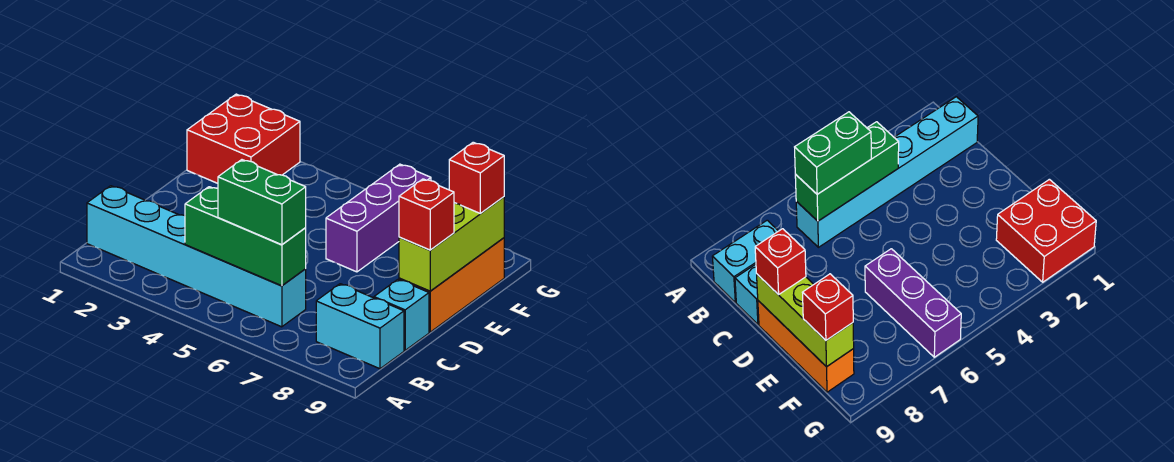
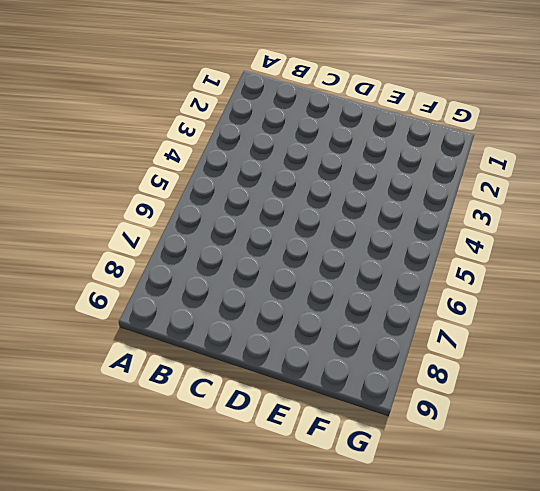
none -> cyan brick B1:B6 level 1
none -> cyan brick B8:B9 level 1

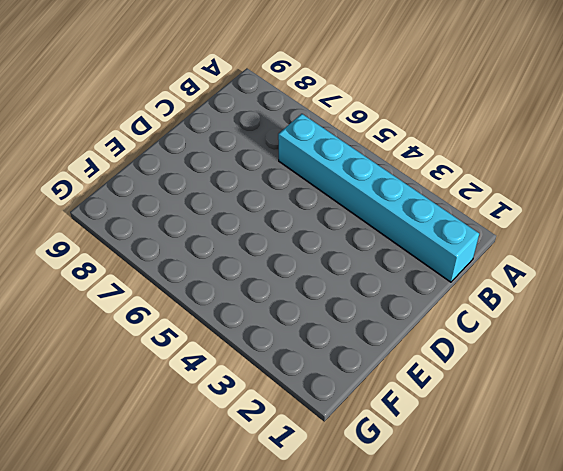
none -> cyan brick B8:B9 level 1
none -> cyan brick C9 level 1

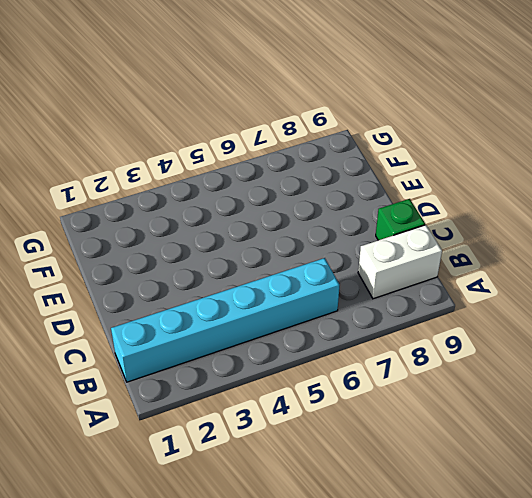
white brick B8:B9 level 1 -> cyan brick B8:B9 level 1
green brick C9 level 1 -> cyan brick C9 level 1
none -> orange brick D9:F9 level 1
none -> purple brick E6:G6 level 1

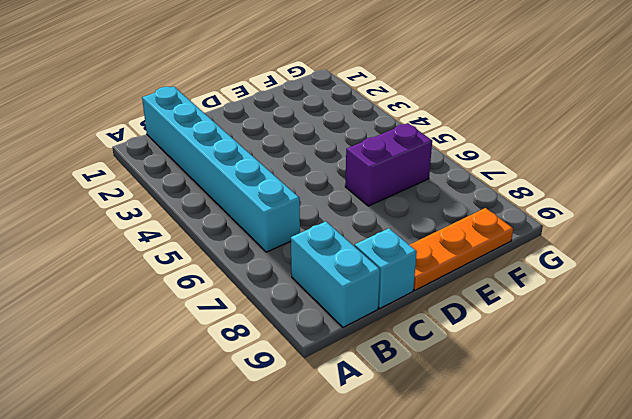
orange plate D9:F9 level 1 -> orange brick D9:F9 level 1
purple brick E6:F6 level 1 -> purple brick E6:G6 level 1
none -> red brick F1:G2 level 1
none -> green brick B4:B6 level 2

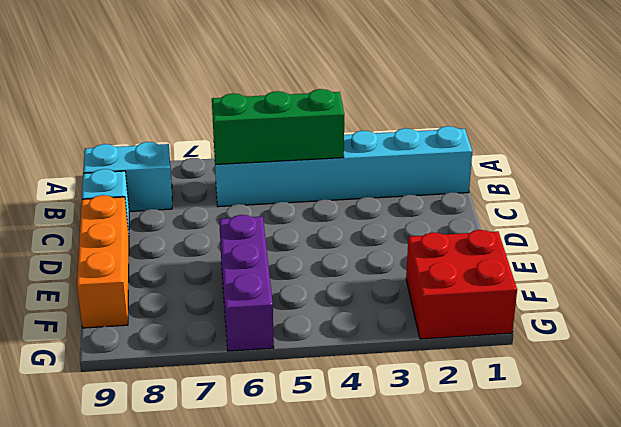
none -> lime brick D9:F9 level 2
none -> green brick B5:B6 level 3

